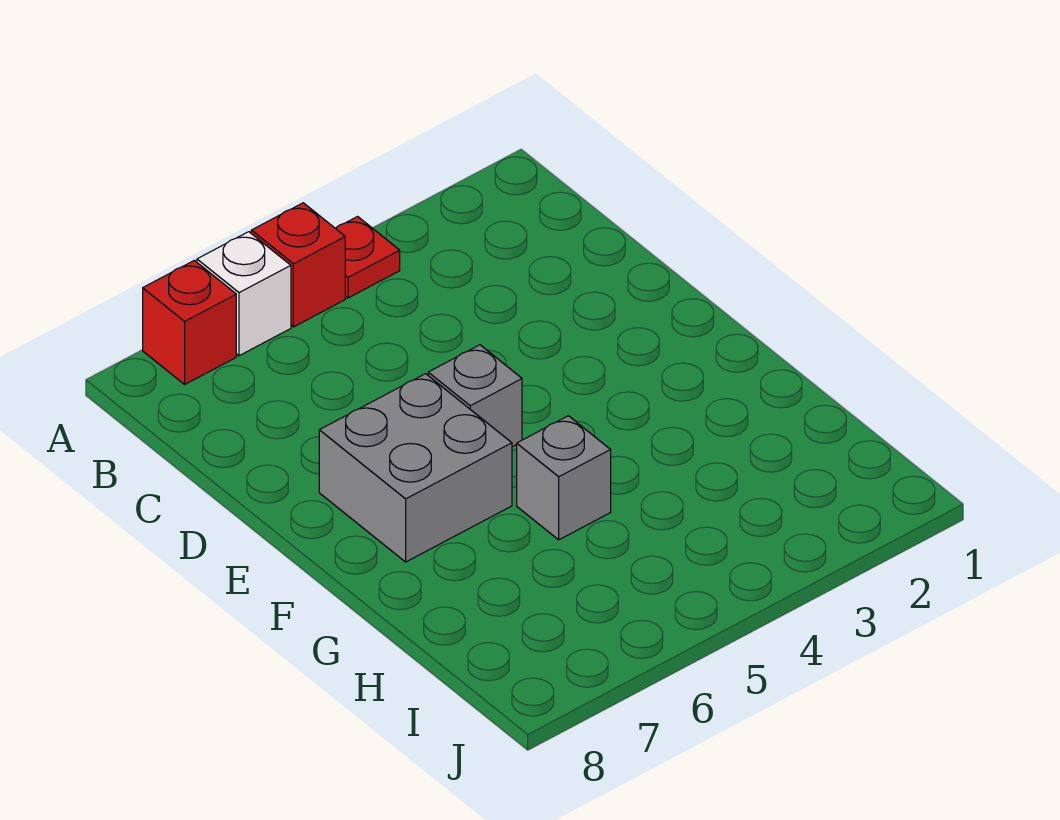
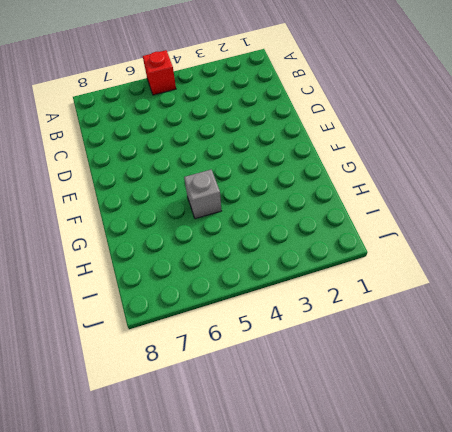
none -> red plate A4 level 1
none -> white brick A6 level 1

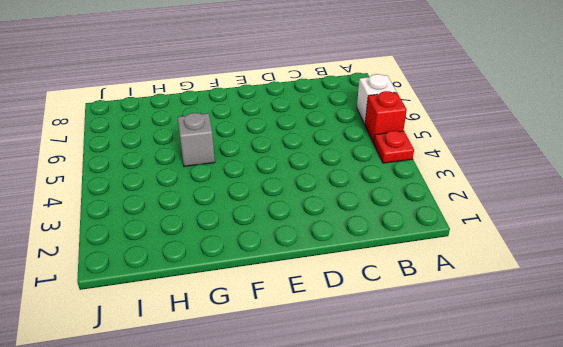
none -> red brick A7 level 1
none -> grey brick E5 level 1

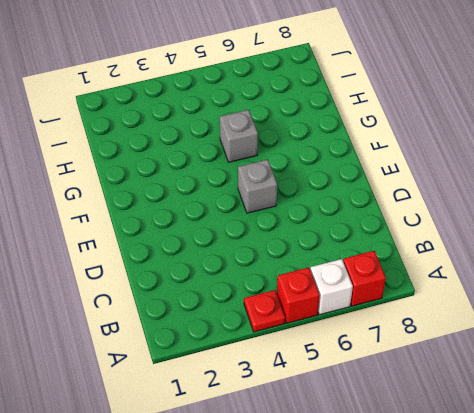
none -> grey brick E6:F7 level 1

